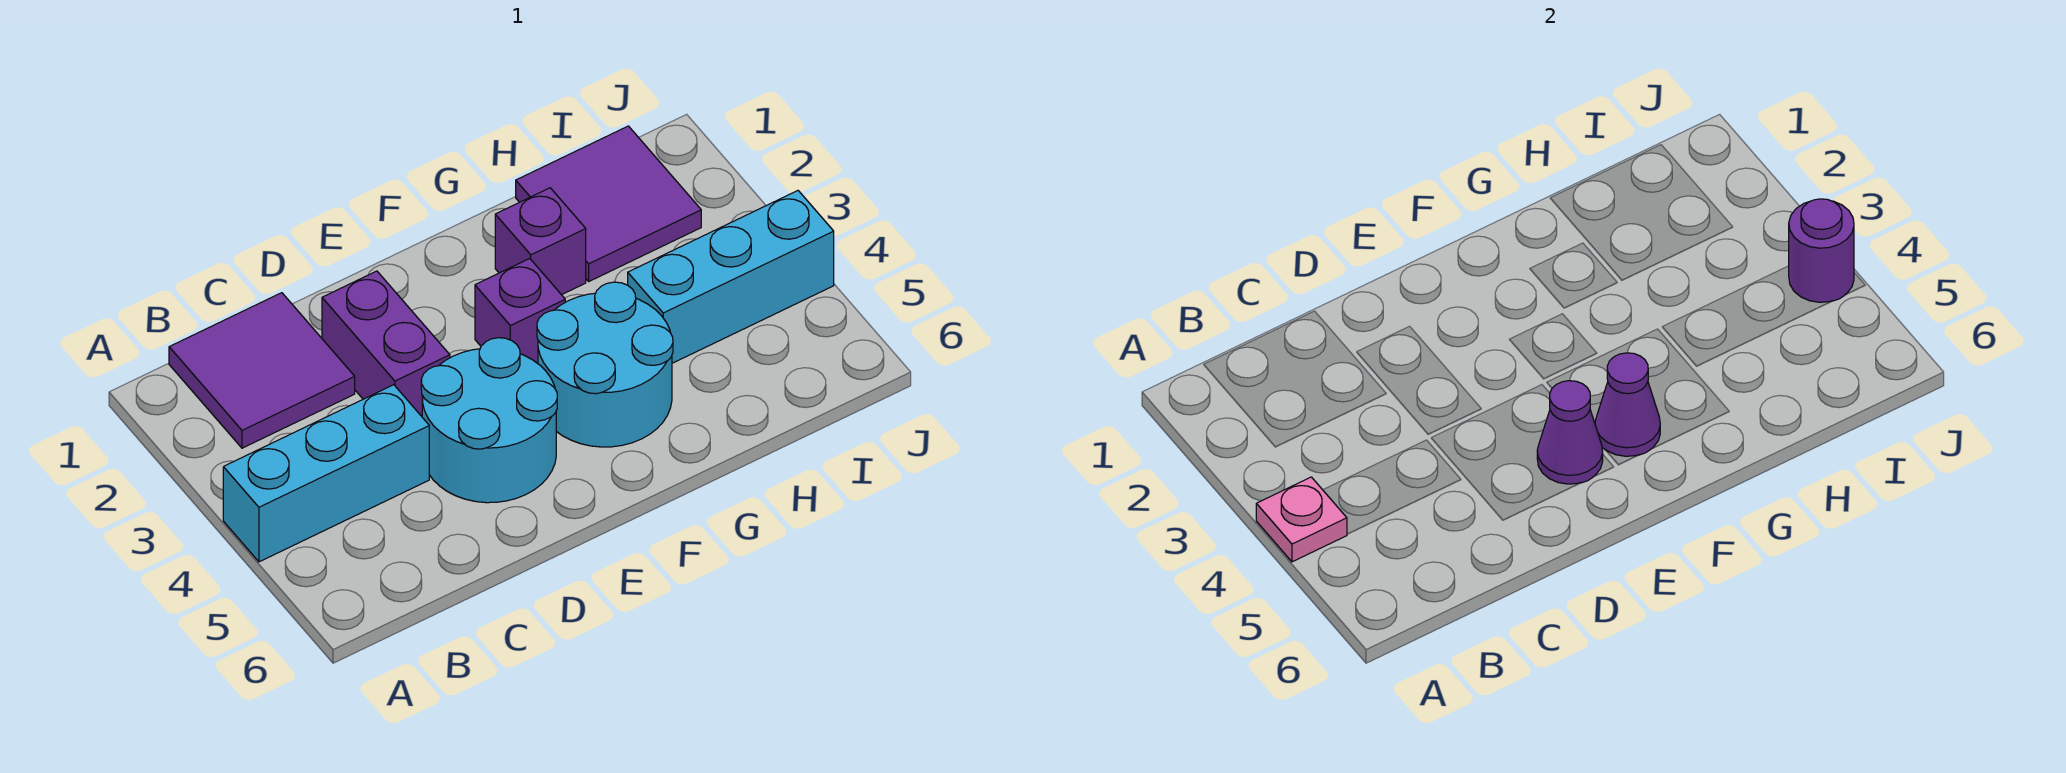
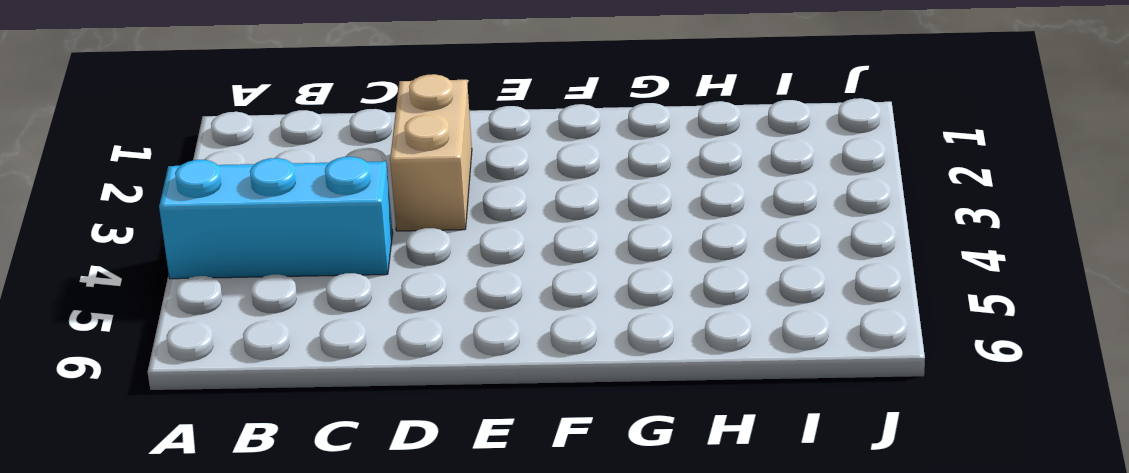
tan brick D2:D3 level 1 -> purple brick D2:D3 level 1
none -> purple tile B1:C2 level 1
none -> cyan round brick D4:E5 level 1
none -> purple brick F3 level 1

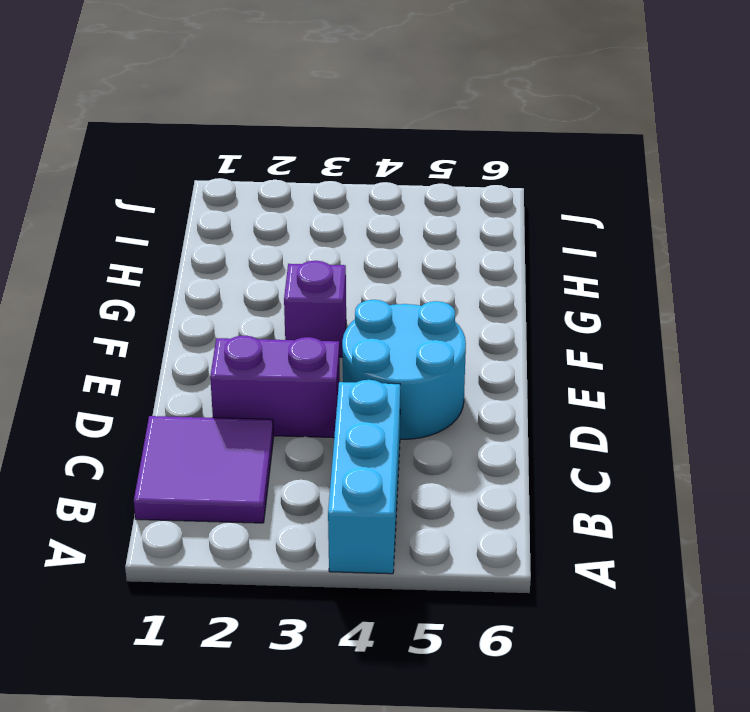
none -> cyan round brick F4:G5 level 1
none -> purple brick G2 level 1
none -> purple tile H1:I2 level 1

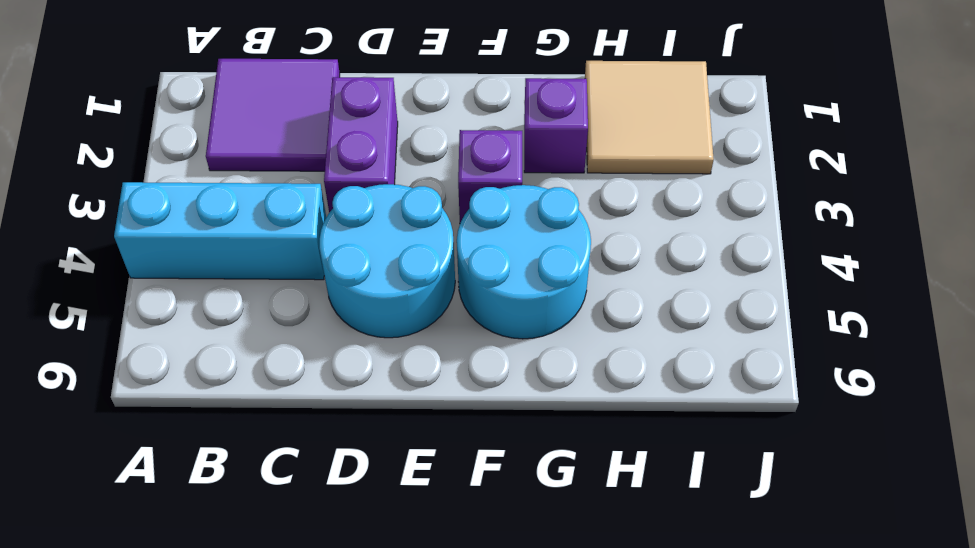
tan tile H1:I2 level 1 -> purple tile H1:I2 level 1
none -> cyan brick H4:J4 level 1
none -> pink plate A4 level 2
none -> purple cone E5 level 2

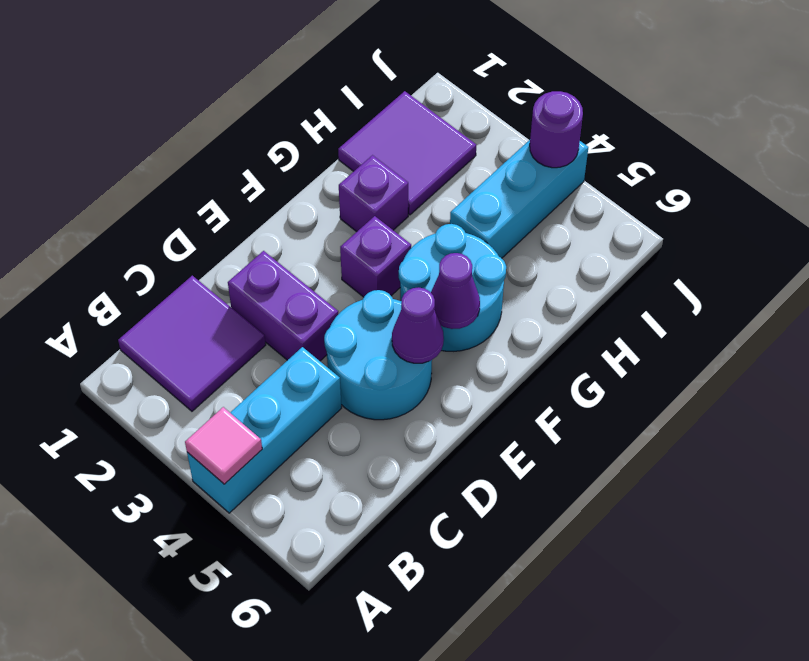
pink tile A4 level 2 -> pink plate A4 level 2

